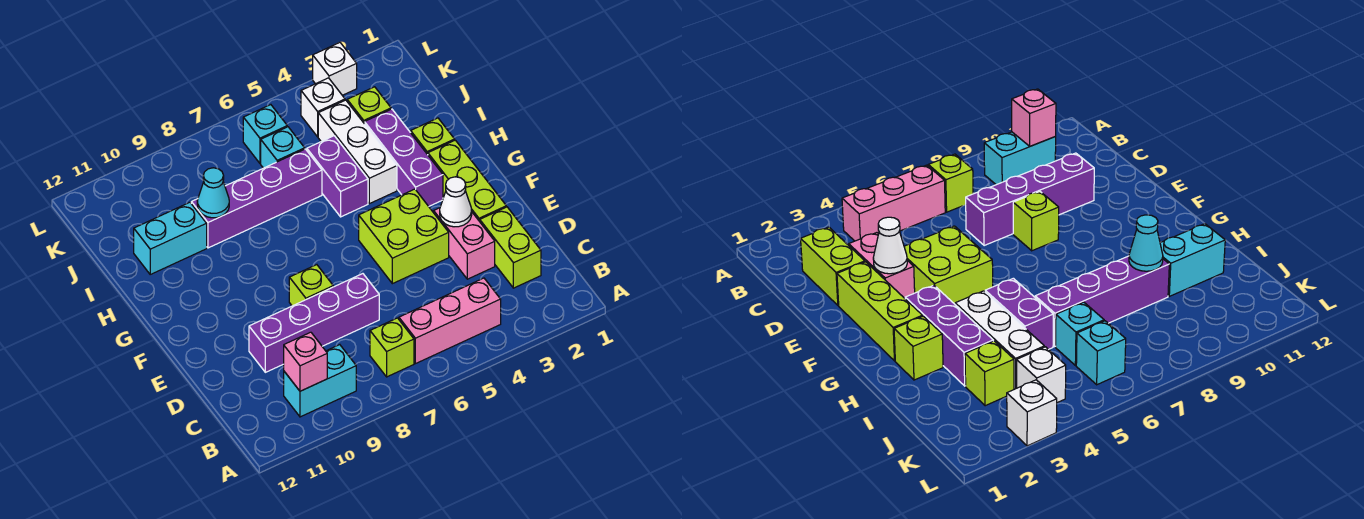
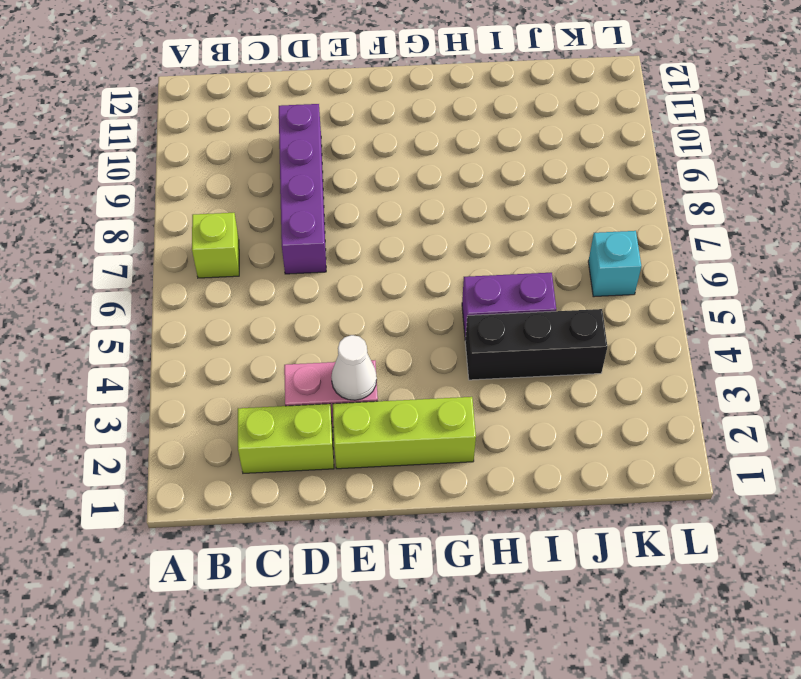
black brick H4:J4 level 1 -> white brick H4:J4 level 1
none -> pink brick B4:B6 level 1
none -> cyan brick B9:B10 level 1
none -> lime brick E4:F5 level 1

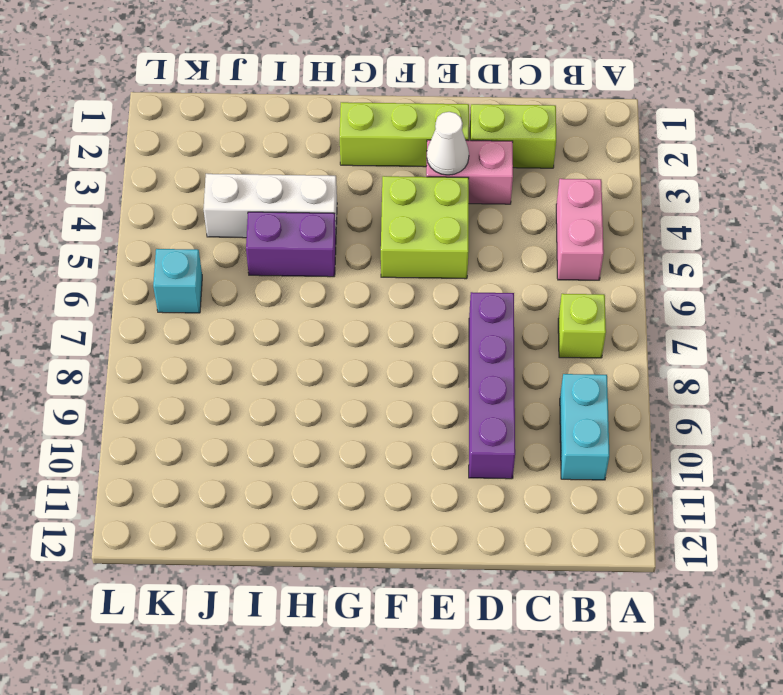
pink brick B4:B5 level 1 -> pink brick B4:B6 level 1
none -> lime brick E8 level 1
none -> purple brick G3:I3 level 1
none -> lime brick H2 level 1

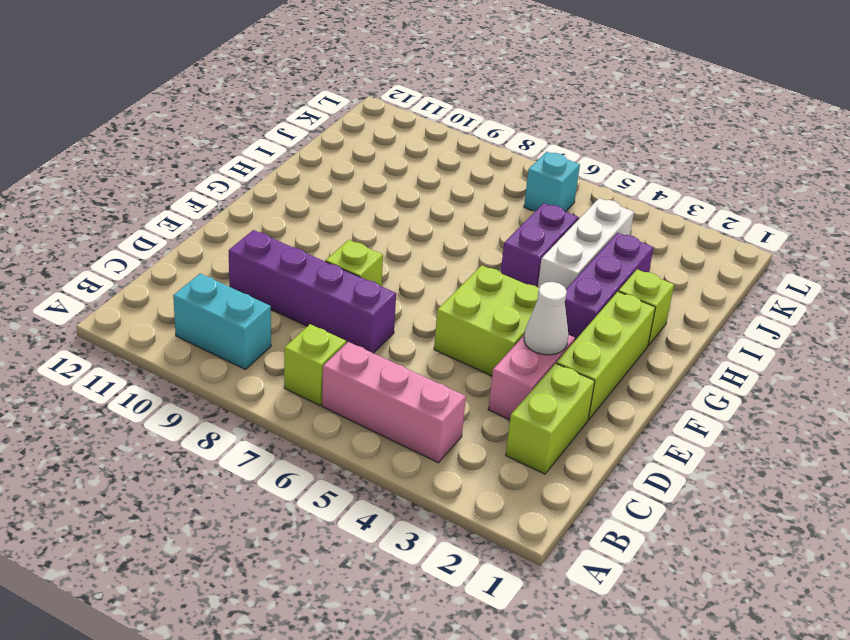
none -> purple brick I6:I9 level 1
none -> cyan brick I10:I11 level 1
none -> lime brick J3 level 1

